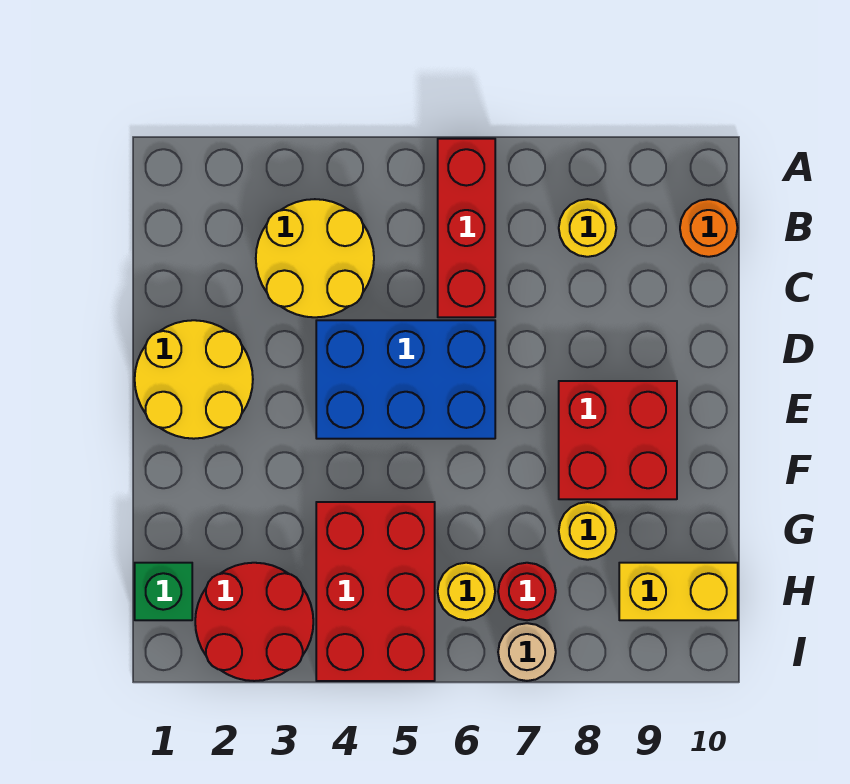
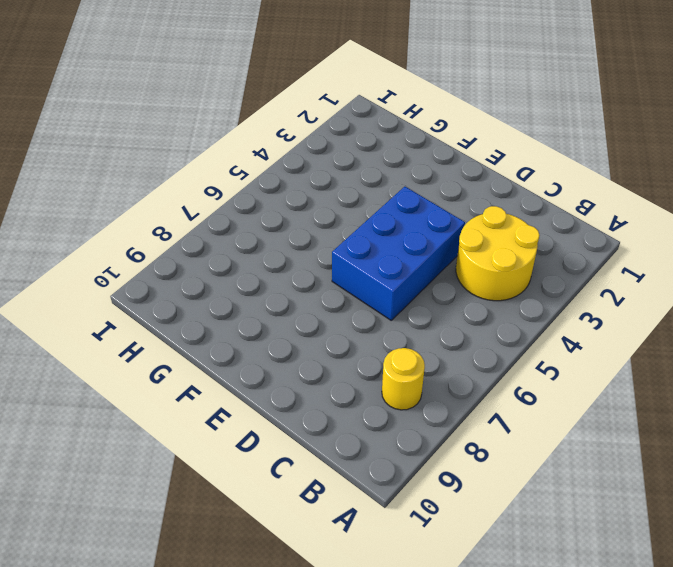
none -> red brick A6:C6 level 1
none -> orange round brick B10 level 1
none -> yellow round brick D1:E2 level 1

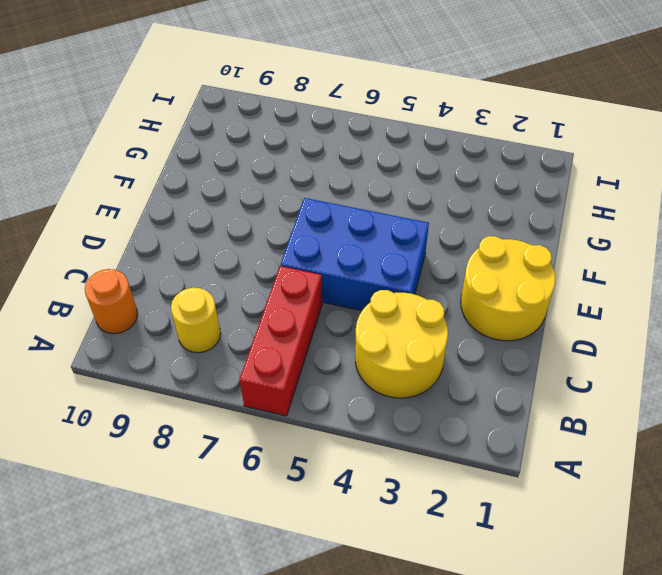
none -> red brick E8:F9 level 1
none -> red brick G4:I5 level 1
none -> yellow round brick G8 level 1

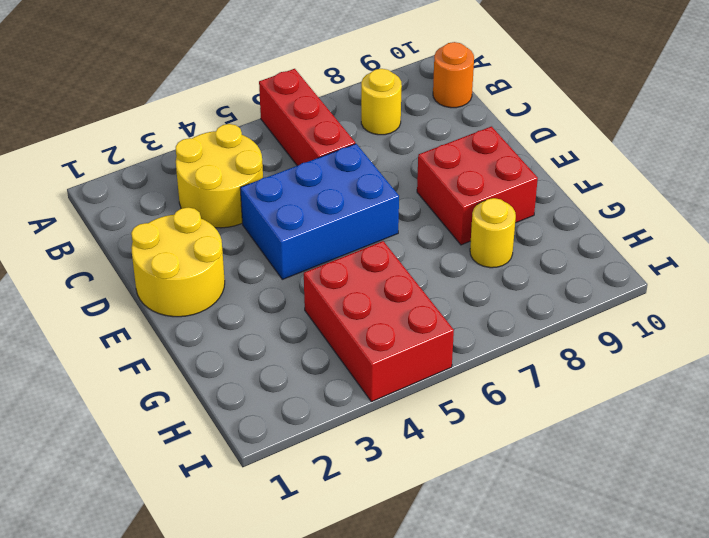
none -> green brick H1 level 1
none -> red round brick H2:I3 level 1
none -> yellow round brick H6 level 1

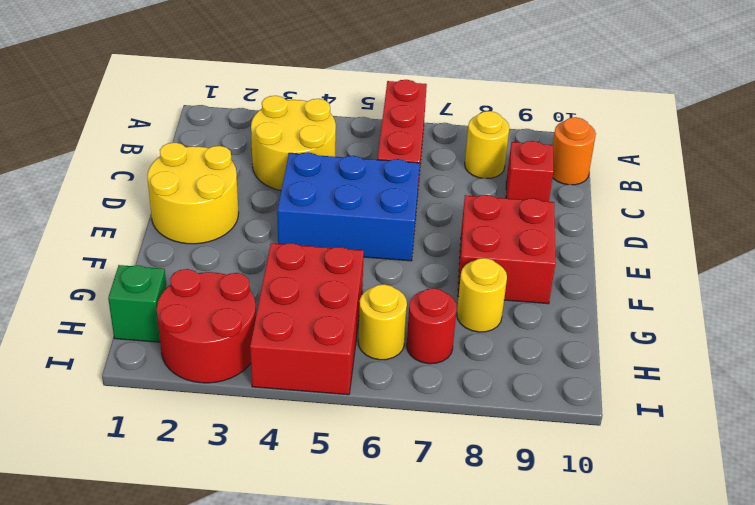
red brick C9 level 1 -> none
none -> yellow brick H9:H10 level 1
none -> tan round brick I7 level 1

